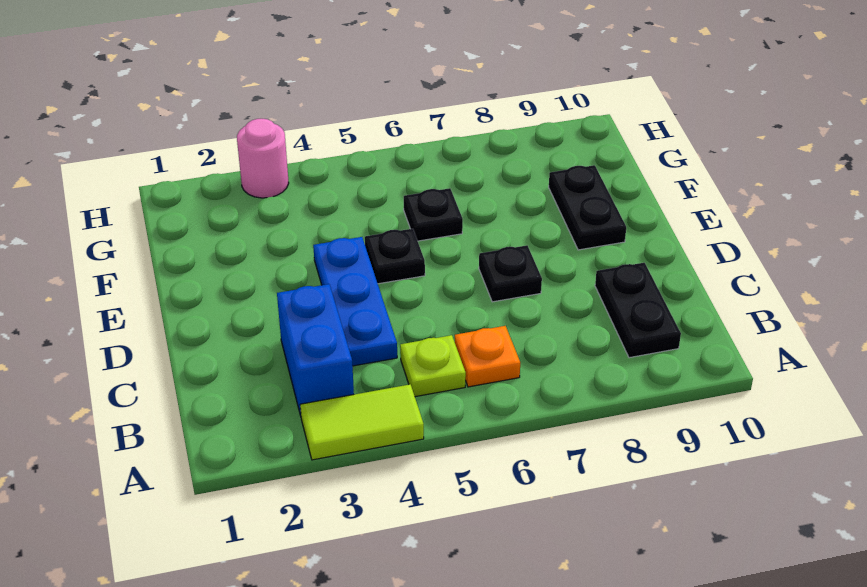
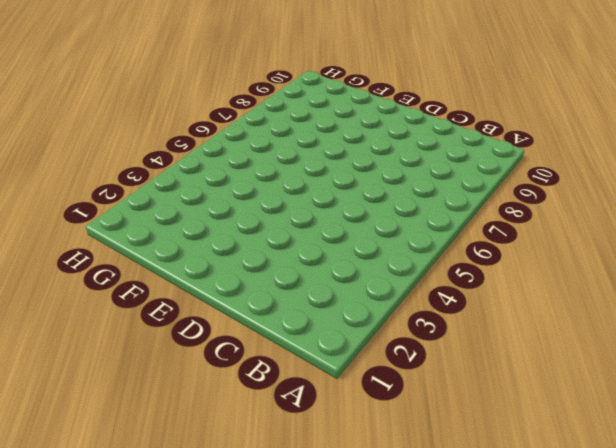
none -> lime tile A3:A4 level 1
none -> blue brick B3:C3 level 1

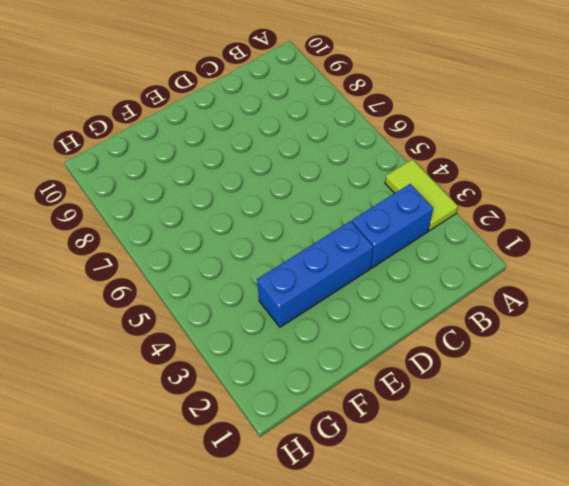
blue brick D3:F3 level 1 -> none
none -> lime plate B5 level 1
none -> orange plate B6 level 1

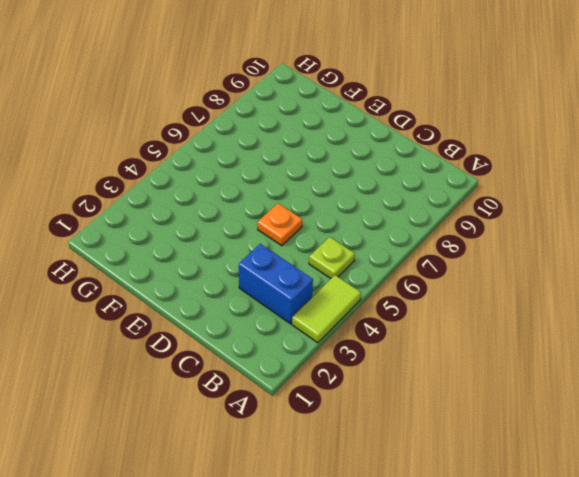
orange plate D5 level 1 -> orange plate B6 level 1
none -> black plate B9:C9 level 1
none -> blue plate C4:E4 level 1

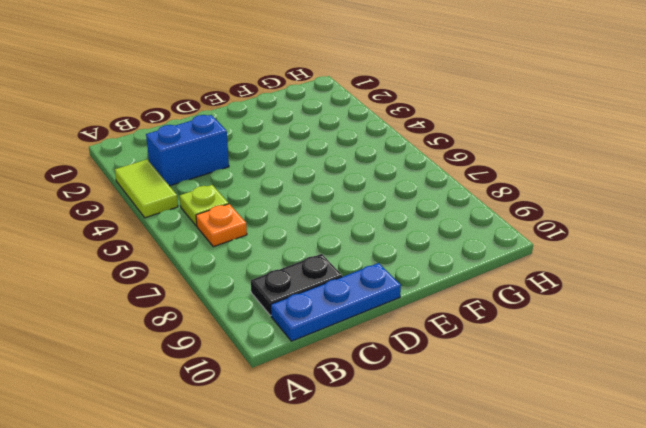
blue plate B10:D10 level 1 -> blue plate C4:E4 level 1
none -> black plate D7 level 1
none -> black plate E5 level 1

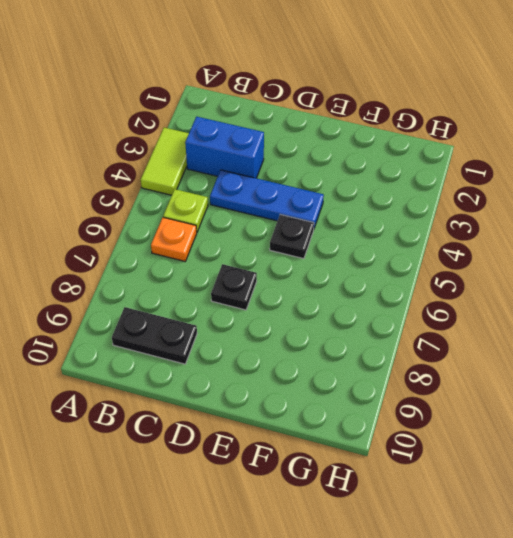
none -> black plate E9:F9 level 1
none -> black plate F6 level 1

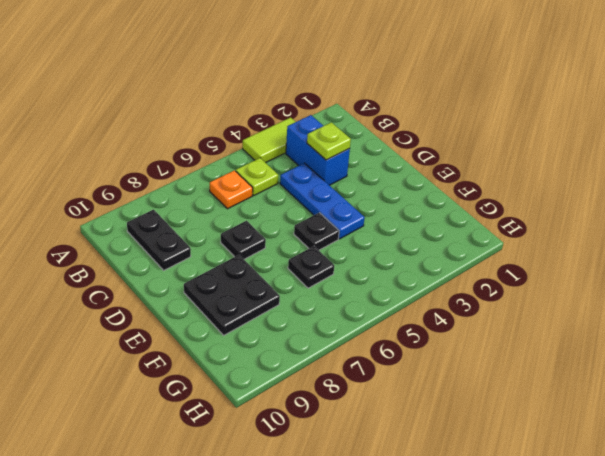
lime plate C3 level 2 -> none
black plate E8:F9 level 1 -> black plate E9:F9 level 1
none -> pink round brick H3 level 1

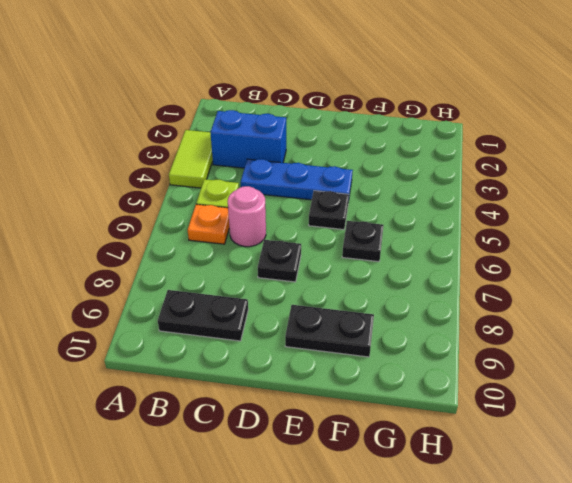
pink round brick C6 level 1 -> pink round brick H3 level 1

